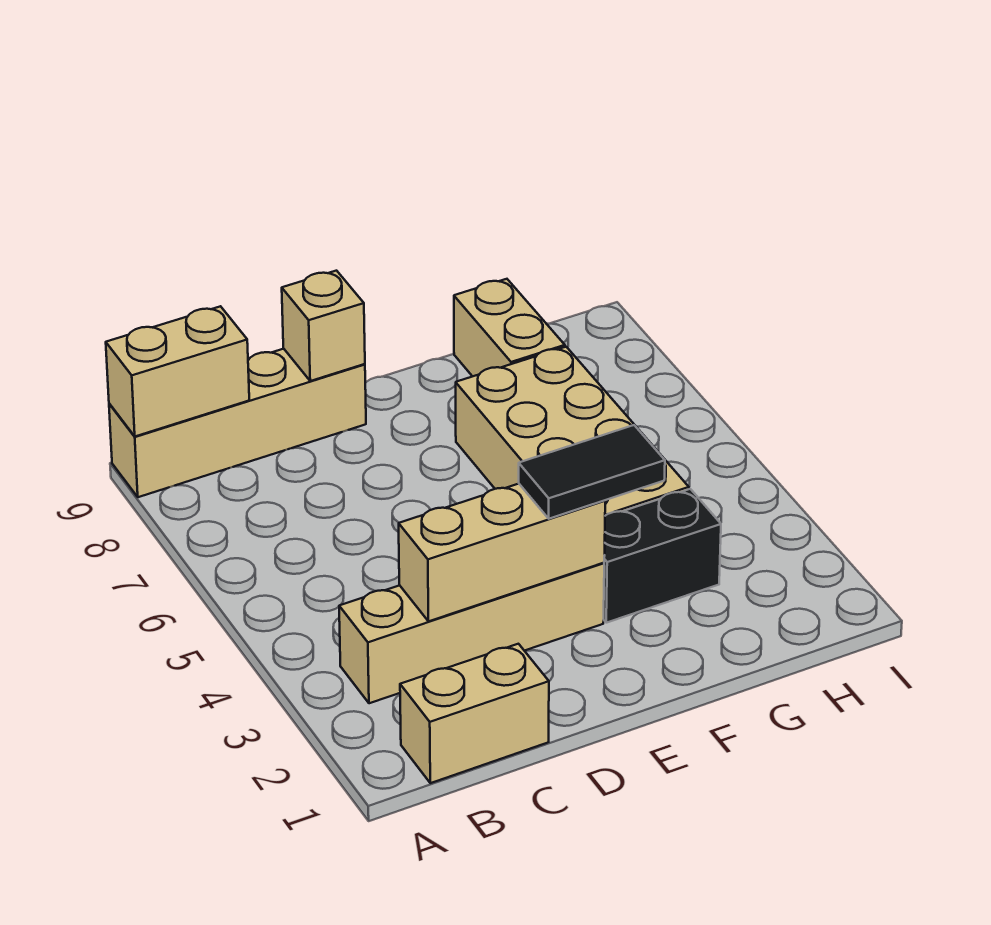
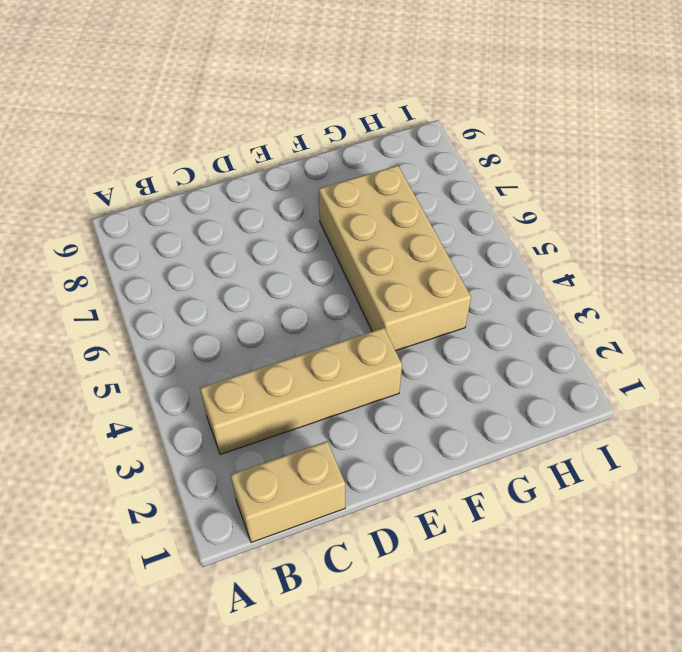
none -> tan brick A9:D9 level 1
none -> black brick F3:G3 level 1

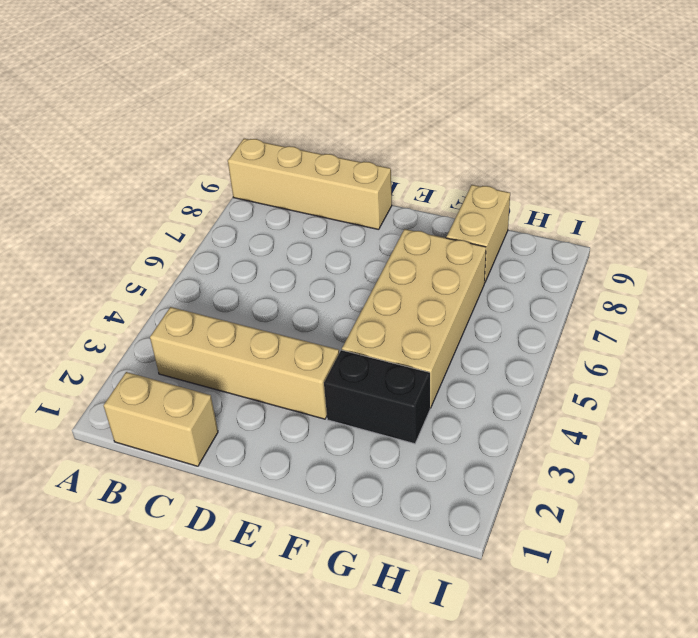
none -> tan brick A9:B9 level 2
none -> tan brick C3:E3 level 2

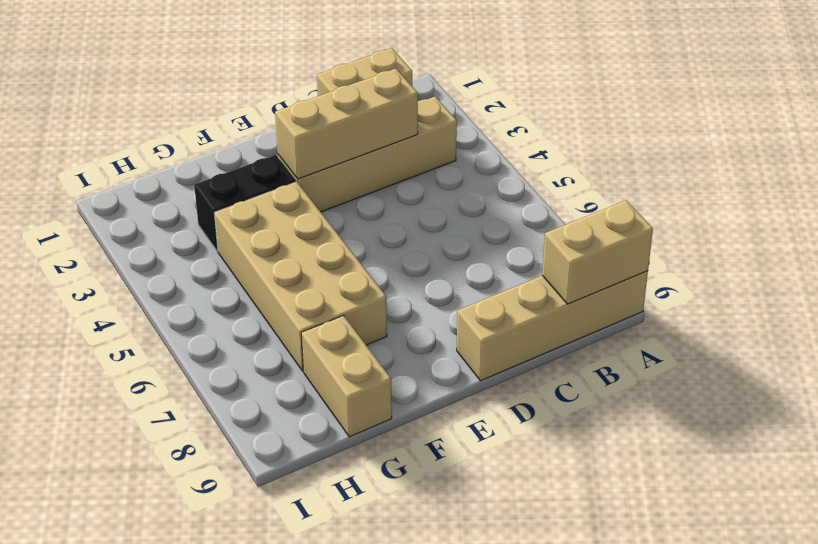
none -> tan brick D9 level 2
none -> black tile E3:F3 level 3

